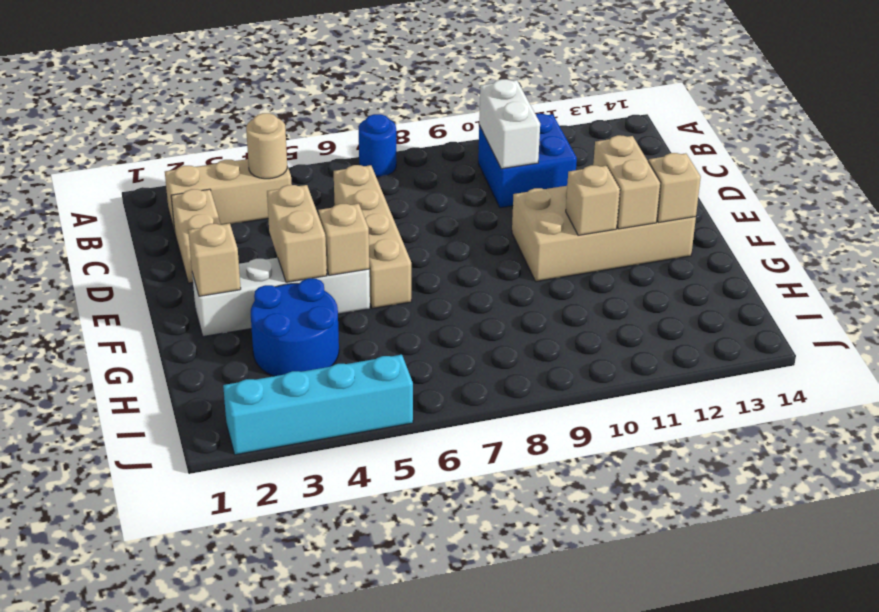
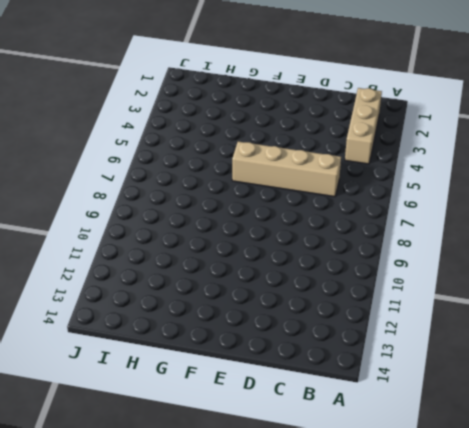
none -> blue round brick A7 level 1
none -> blue brick B10:C11 level 1
none -> tan brick C2:D2 level 1

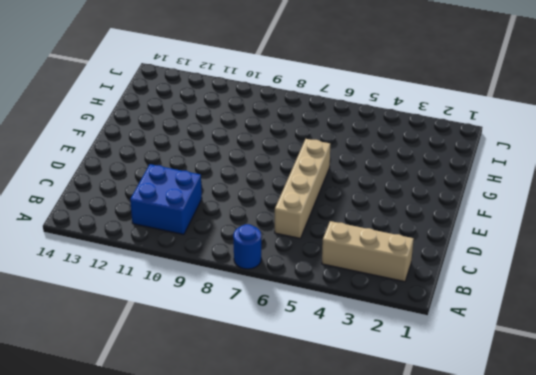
none -> tan brick C2:D2 level 1
none -> tan brick E10:F13 level 1
none -> white brick F2:F5 level 1

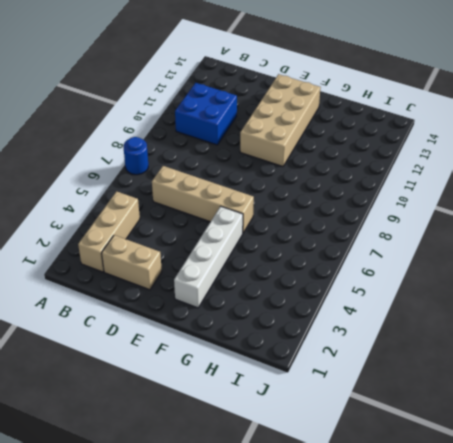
none -> blue round brick G3:H4 level 1
none -> cyan brick J2:J5 level 1
none -> tan round brick B4 level 2

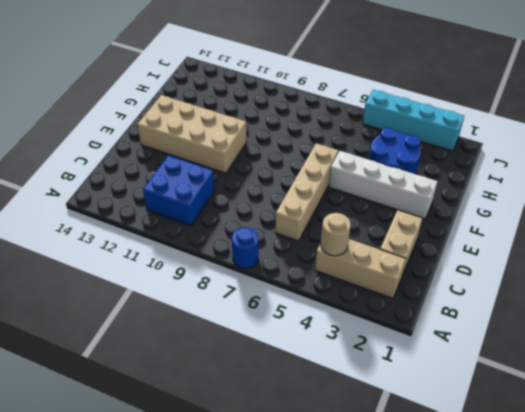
none -> white brick B10:C10 level 2
none -> tan brick E4:F4 level 2
none -> tan brick E12:F12 level 2

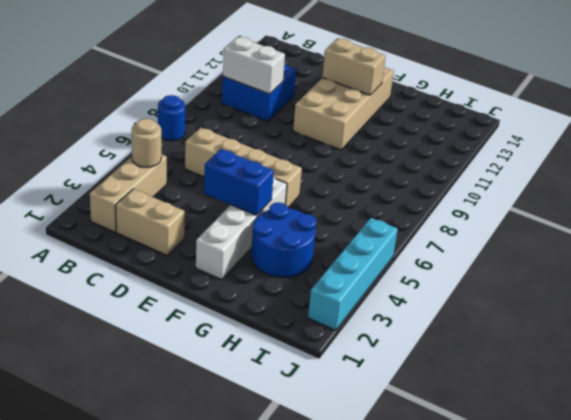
blue brick E4:F4 level 2 -> tan brick E4:F4 level 2
none -> tan brick F2 level 2
none -> tan brick F5 level 2
none -> tan brick F11 level 2

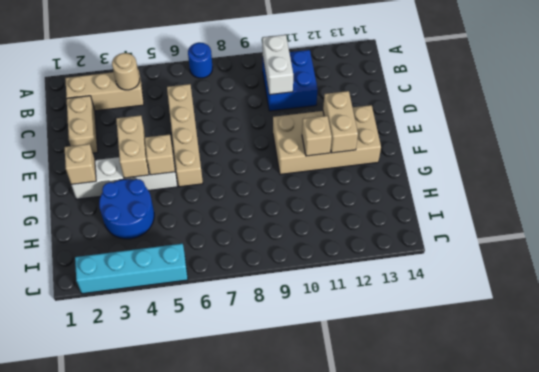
none -> tan brick F13 level 2

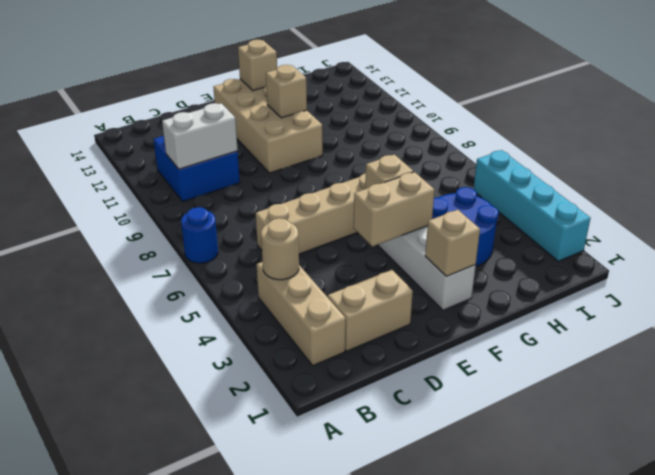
none -> tan brick E12:F12 level 2

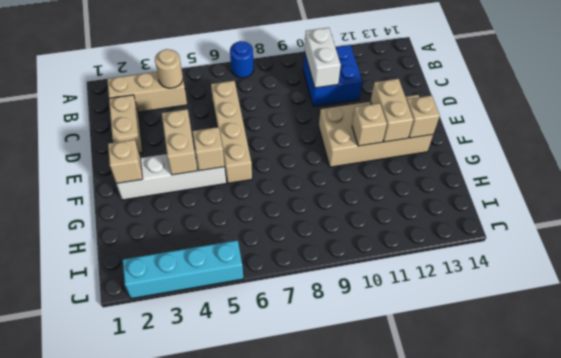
none -> blue round brick G3:H4 level 1

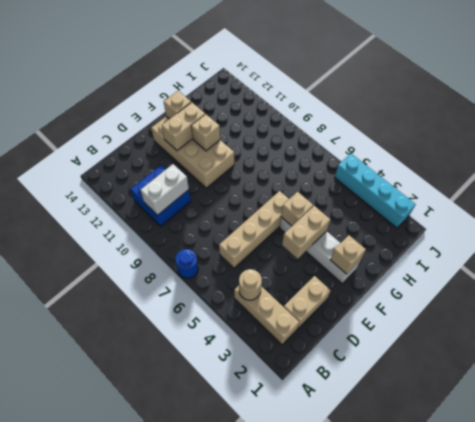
none -> blue round brick G3:H4 level 1

